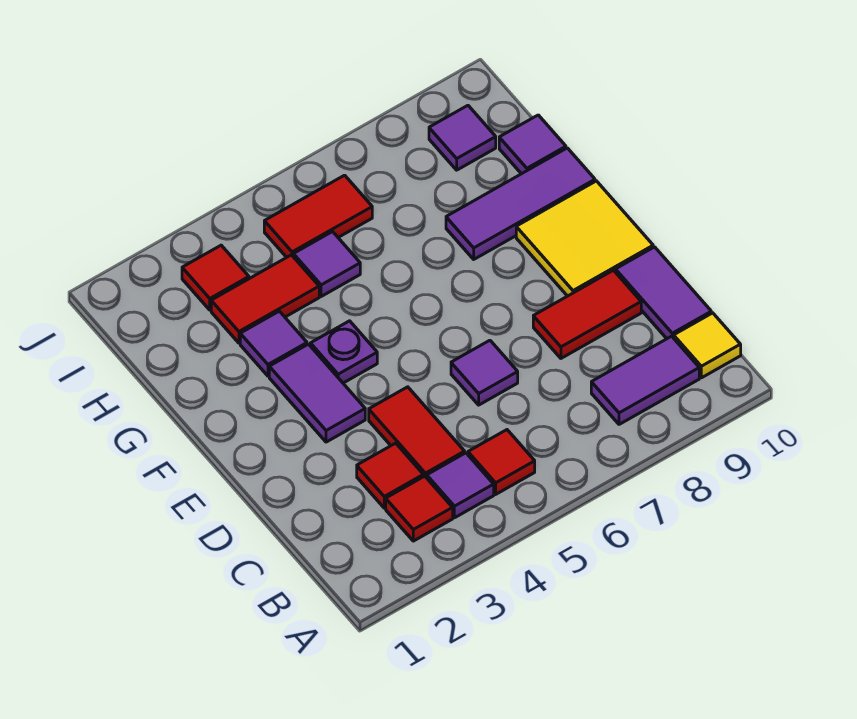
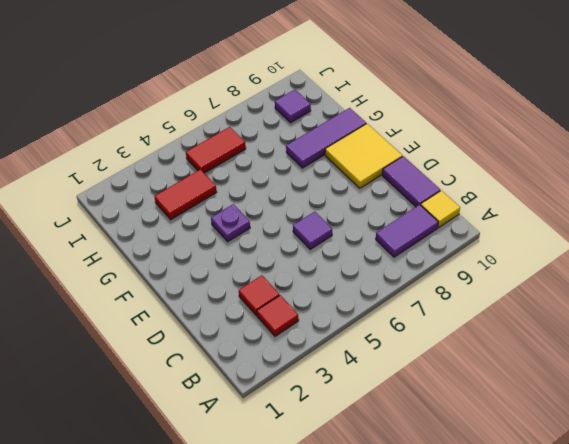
none -> purple tile B4 level 1
none -> red tile B5 level 1
none -> red tile C4:D4 level 1

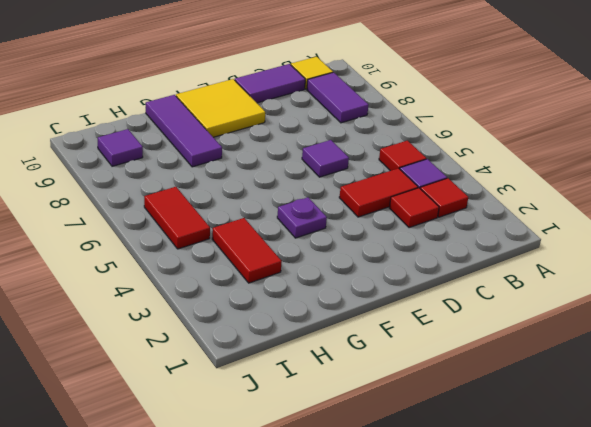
none -> red tile D8:D9 level 1
none -> purple tile E3:F3 level 1
none -> purple tile G3 level 1

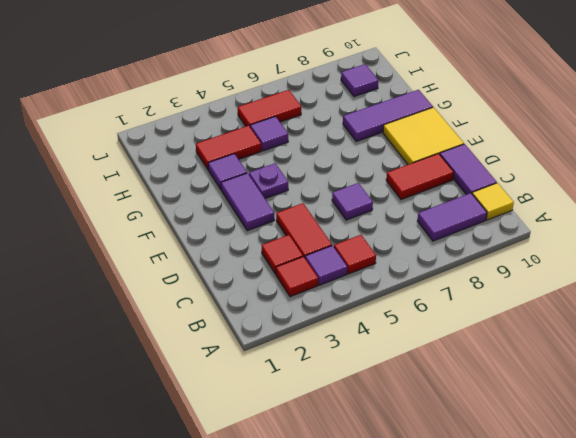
none -> purple tile H10 level 1
none -> red tile I3 level 1

